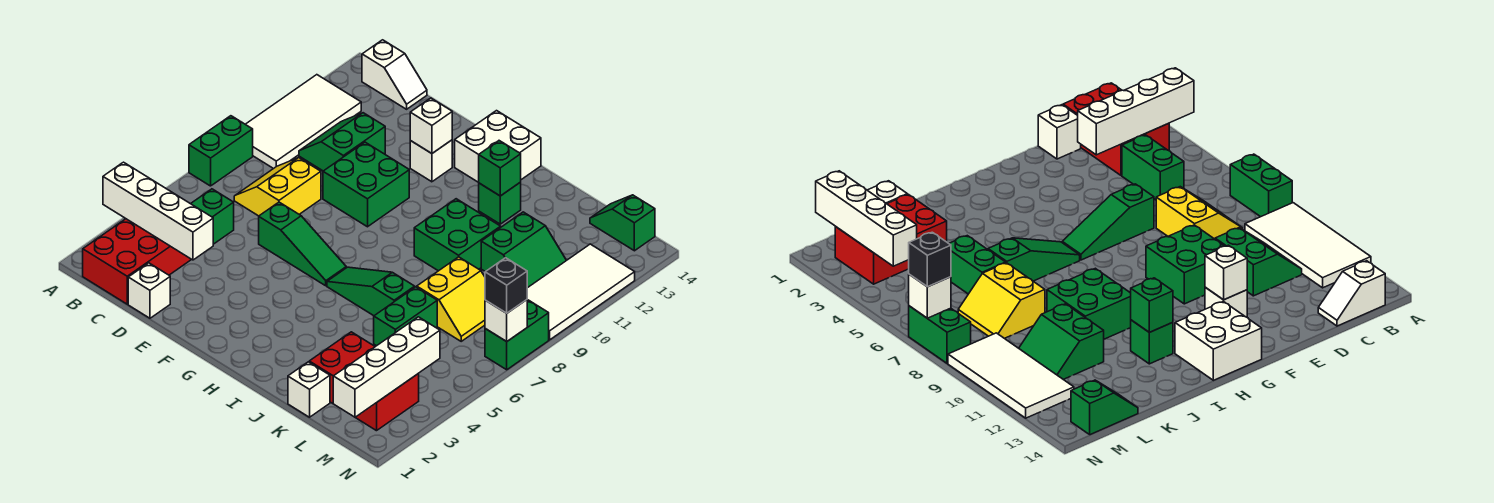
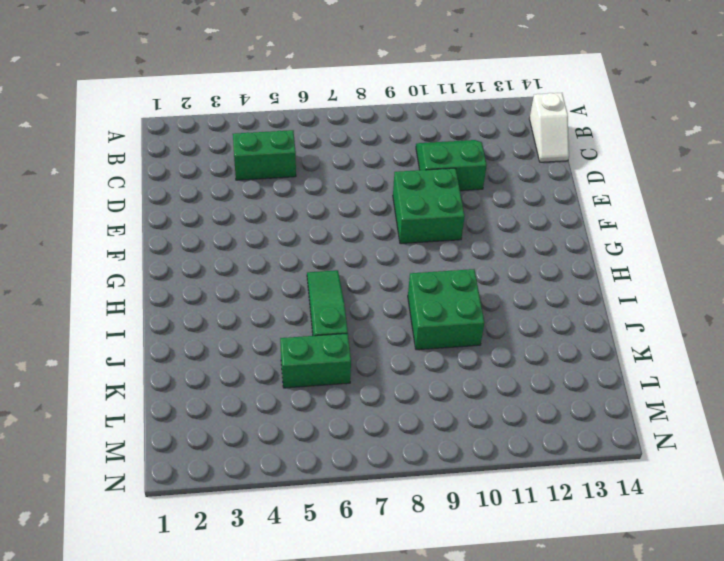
none -> green brick A7:A8 level 1
none -> white tile A9:B12 level 1
none -> red brick B1:C3 level 1

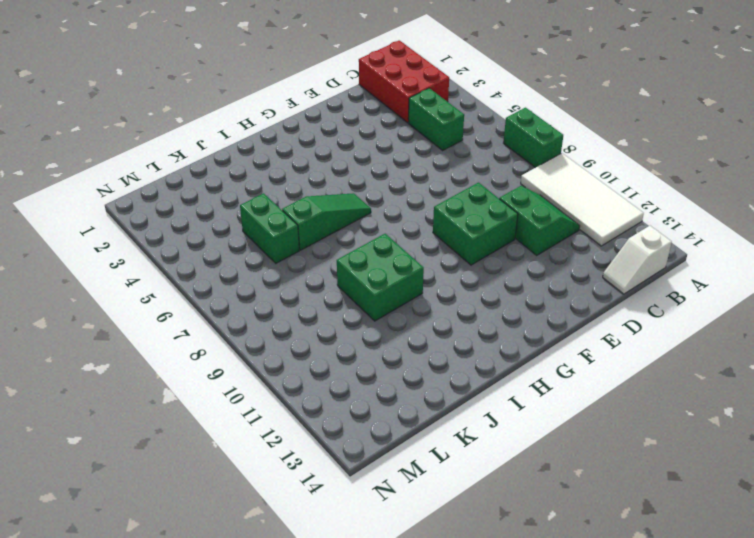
none -> yellow slope C7:D8 level 1 top D
none -> white brick D1 level 1
none -> green slope E6:G6 level 1 top E

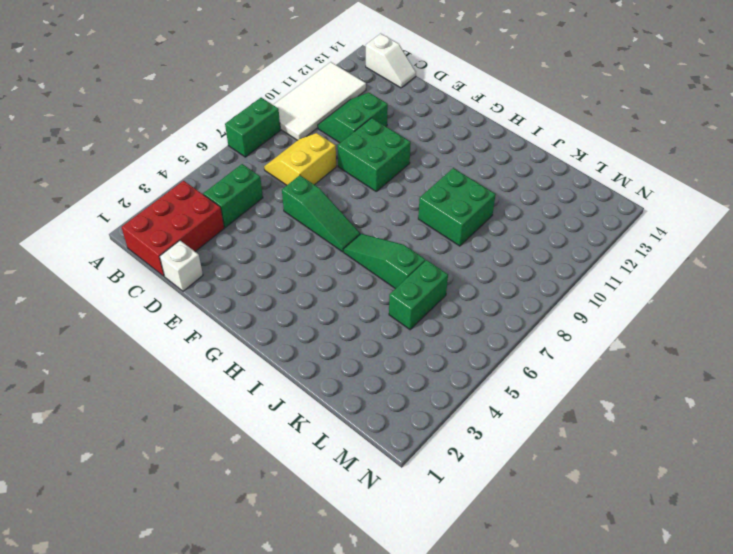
none -> white brick F12 level 1
none -> white brick G13:H14 level 1
none -> green brick I12 level 1

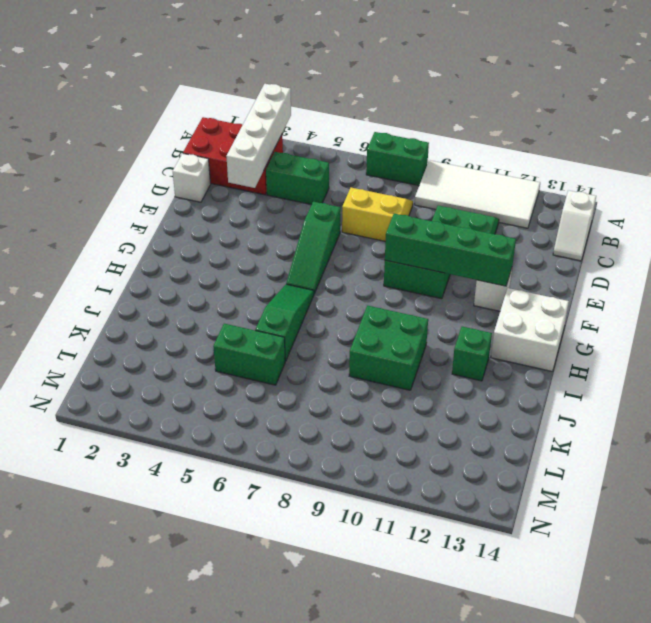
green brick F9:F12 level 2 -> white brick F12 level 2
none -> white brick K1 level 1
none -> red brick K2:M3 level 1
none -> yellow slope K7:L8 level 1 top K

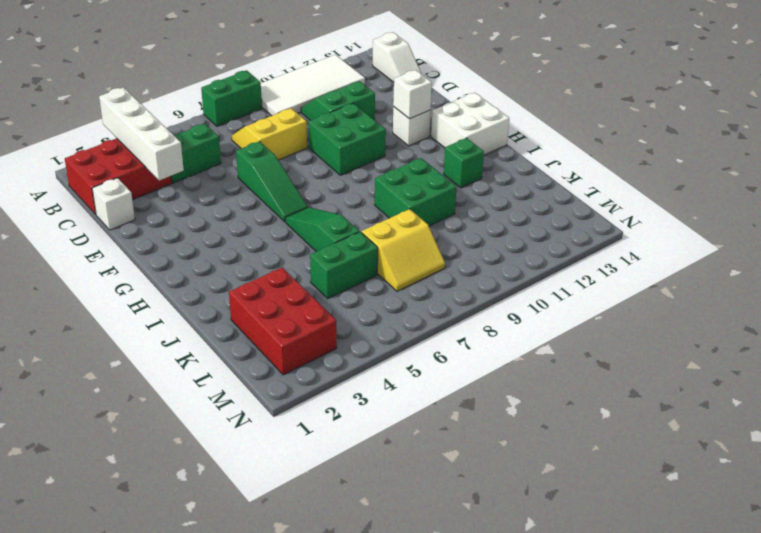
none -> white brick K1 level 1
none -> green slope K10:L11 level 1 top K
none -> green slope L14:M14 level 1 top M

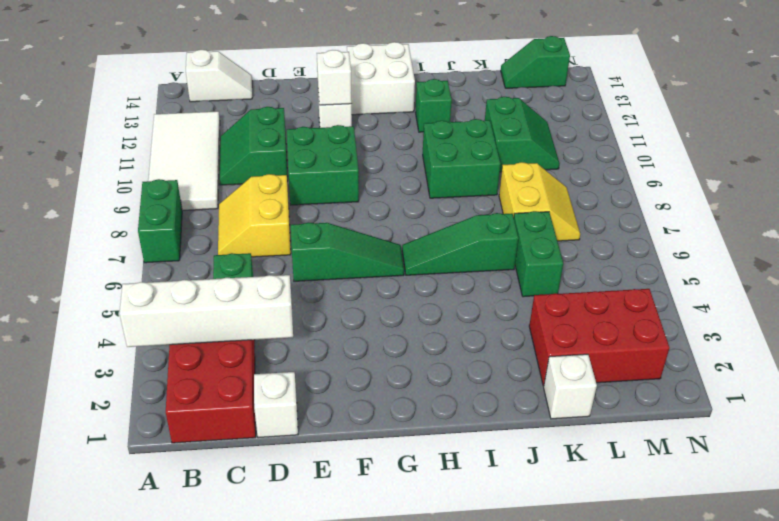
none -> white tile M9:N12 level 1
none -> green brick N7:N8 level 1
none -> green brick I12 level 2

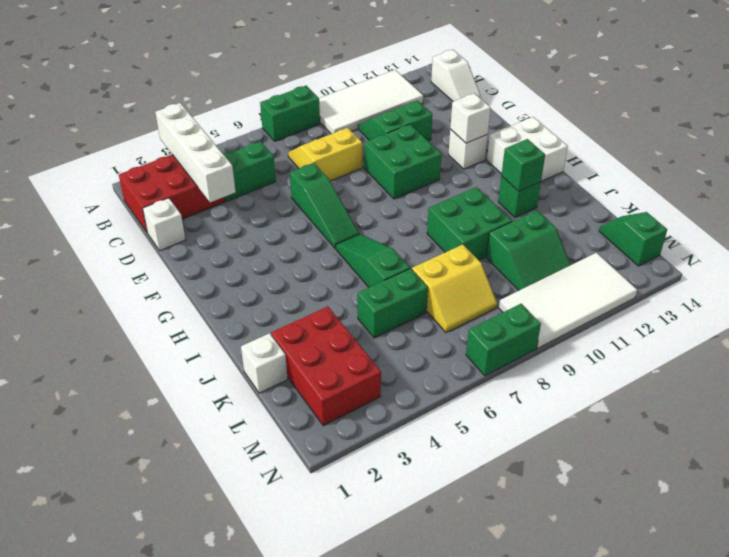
none -> white brick M1:M4 level 2
none -> white brick N7 level 2
none -> black brick N7 level 3

